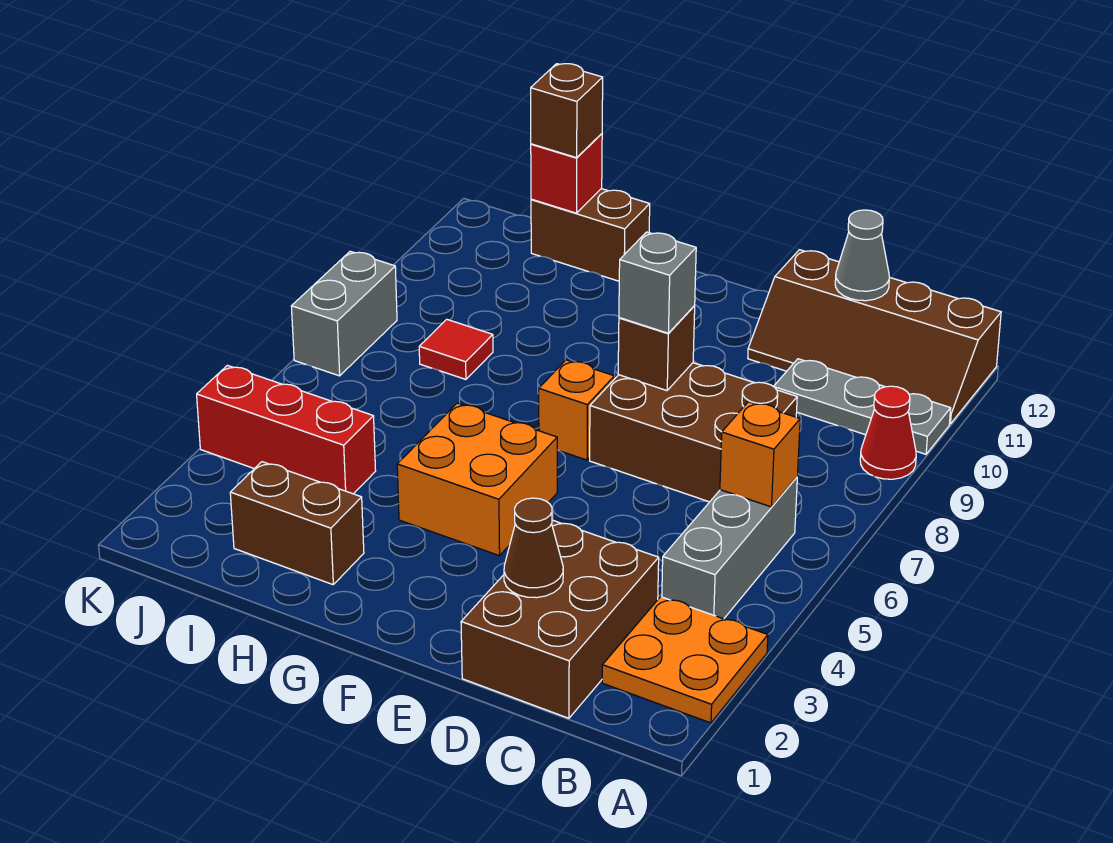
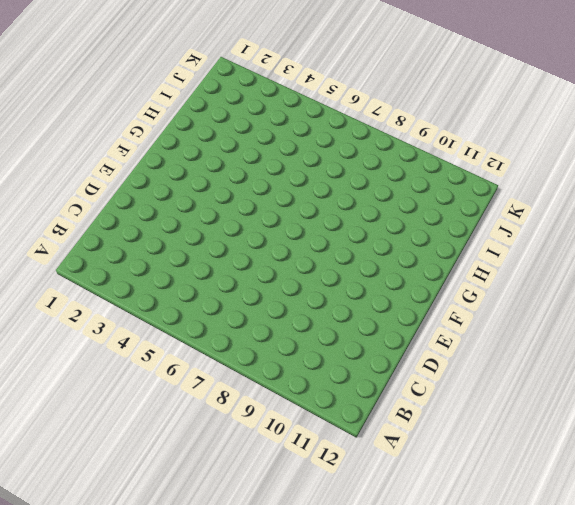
none -> orange plate A2:B3 level 1
none -> red cone A9 level 1
none -> grey plate A10:C10 level 1

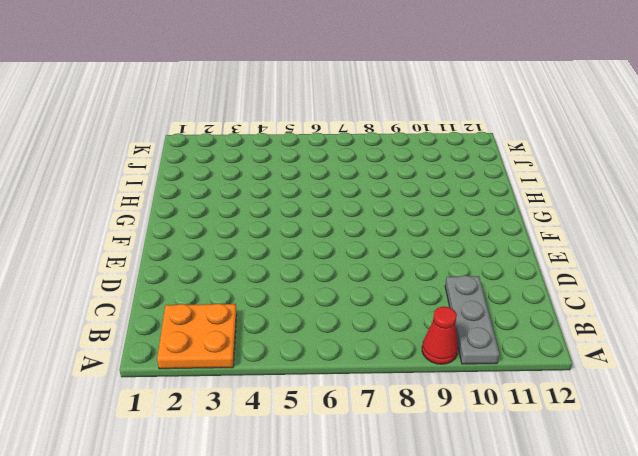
none -> brown slope A11:D12 level 1 top 12
none -> grey brick B4:B6 level 1
none -> brown brick C1:D3 level 1

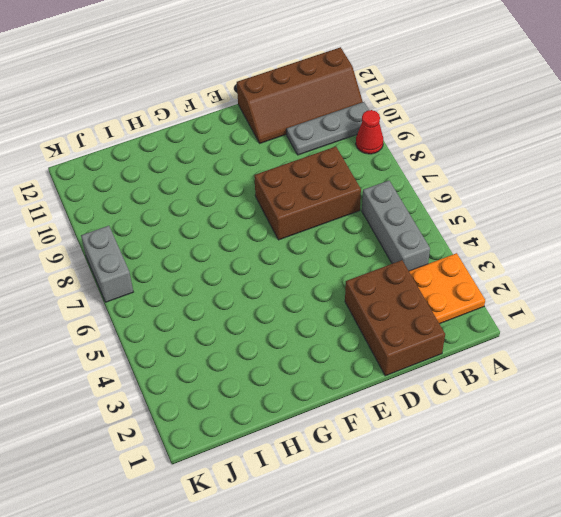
none -> orange brick F4:G5 level 1
none -> orange brick F7 level 1
none -> brown brick H2:I2 level 1

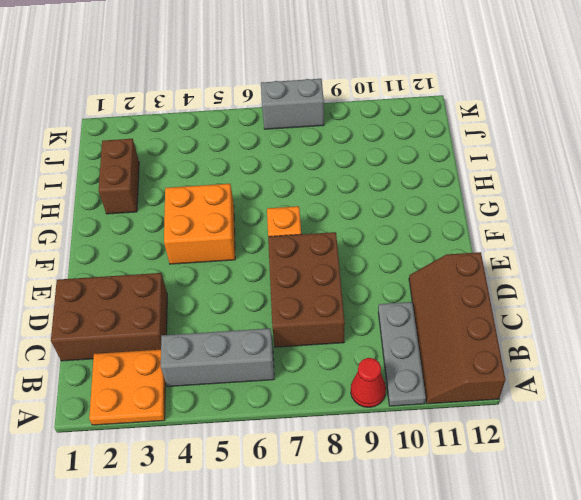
none -> brown brick H12:I12 level 1
none -> red brick I4:K4 level 1
none -> red tile I8 level 1

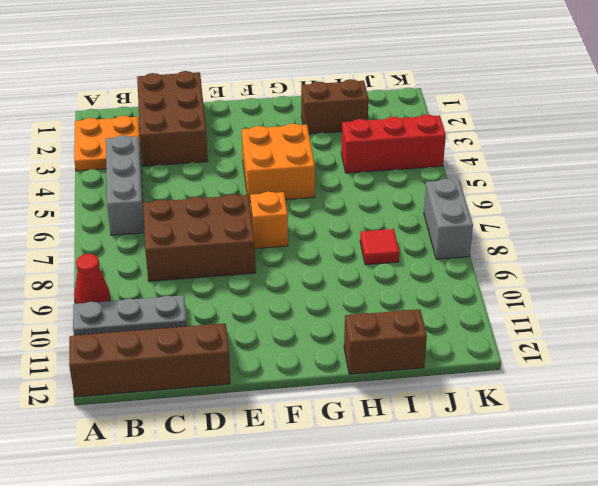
none -> orange brick B6 level 2
none -> grey cone C12 level 2
none -> brown cone D2 level 2

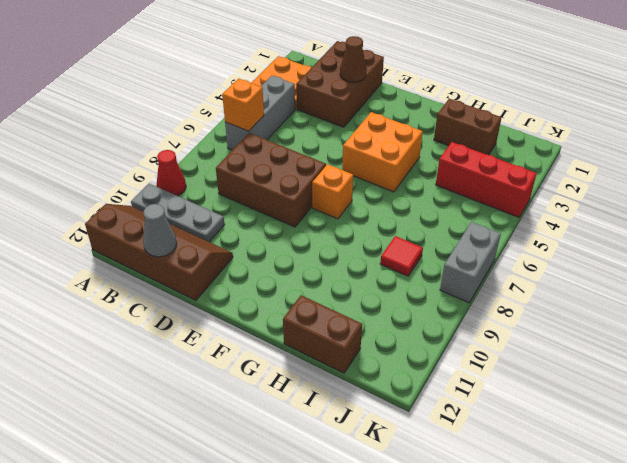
none -> brown brick E8 level 2
none -> red brick I12 level 2
none -> grey brick E8 level 3

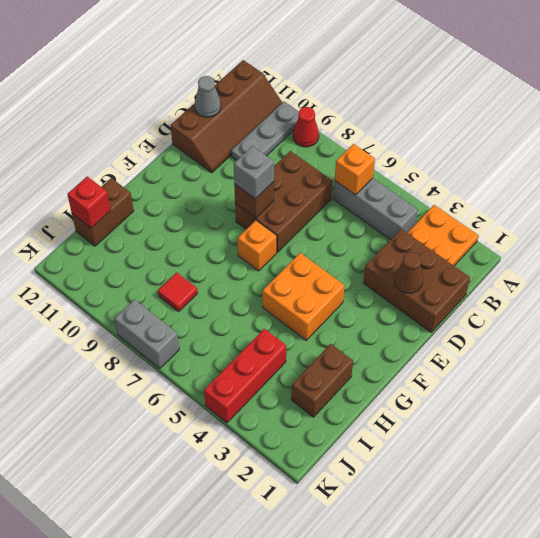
none -> brown brick I12 level 3

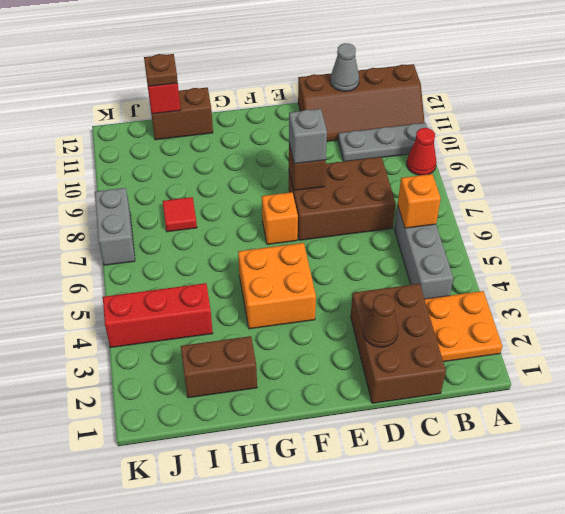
brown plate I12 level 3 -> brown brick I12 level 3

